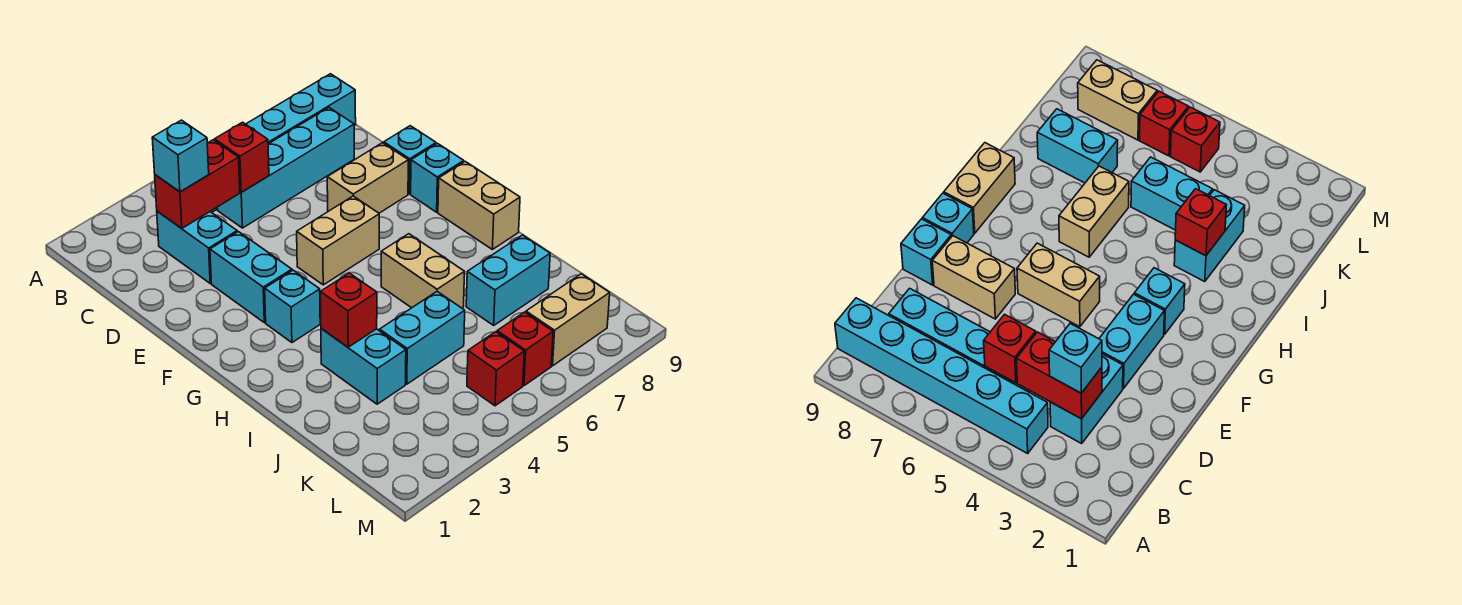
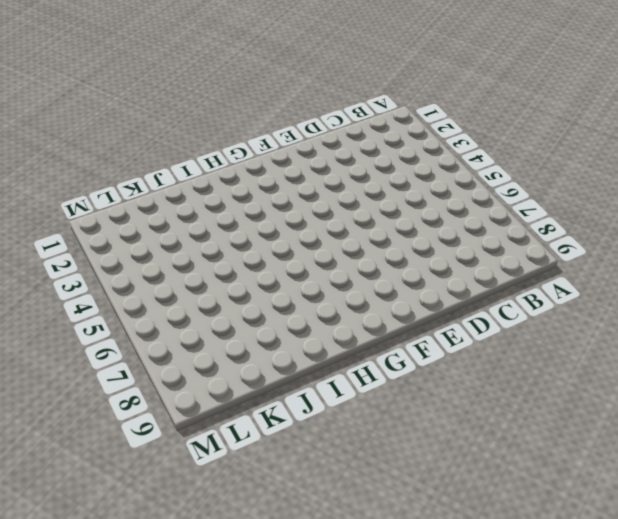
none -> cyan brick B4:B9 level 1
none -> cyan brick C3:D3 level 1
none -> cyan brick C5:C8 level 1

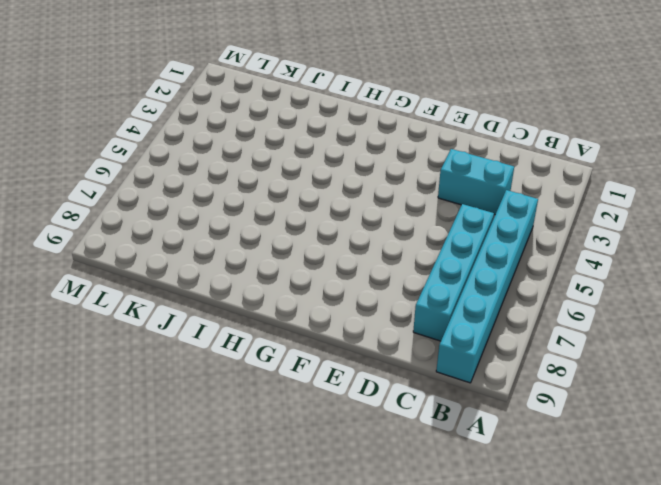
none -> cyan brick E3:F3 level 1
none -> tan brick E7:E8 level 1
none -> cyan brick E9 level 1

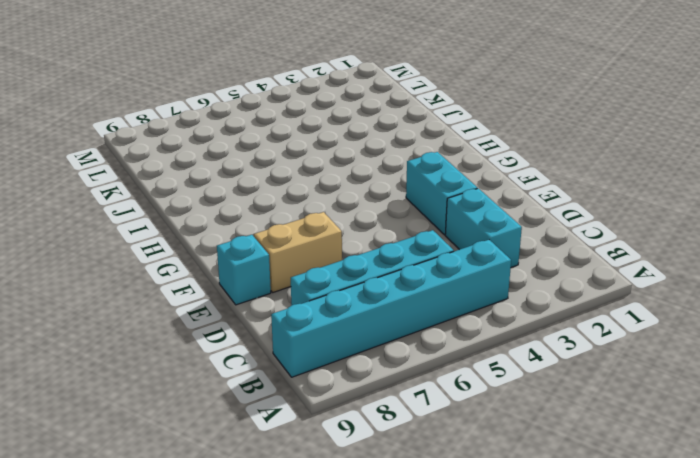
none -> tan brick F5:F6 level 1
none -> cyan brick F9 level 1
none -> cyan brick G3 level 1

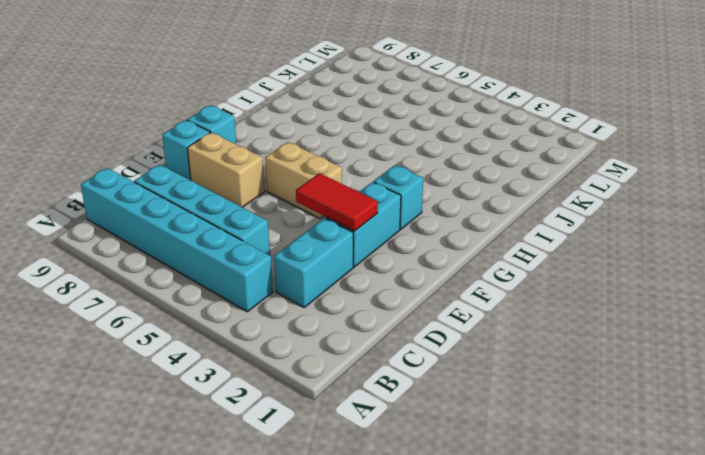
red tile E3:E4 level 2 -> none
none -> tan brick G9:H9 level 1
none -> tan brick H6:I6 level 1
none -> cyan brick I3:J3 level 1

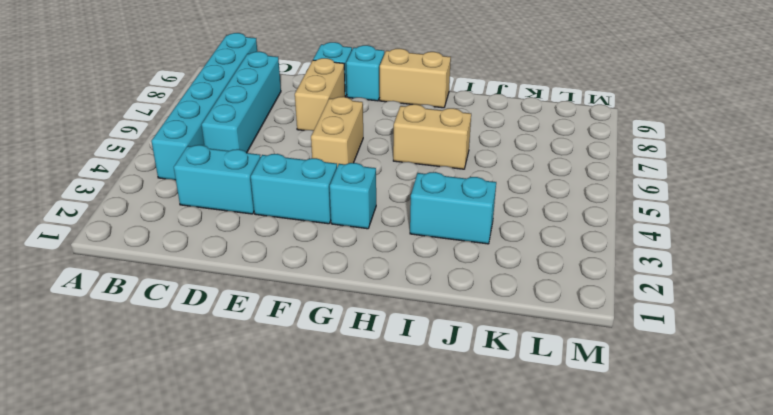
none -> cyan brick J4:J5 level 1
none -> cyan brick J7:J8 level 1
none -> red brick L5 level 1

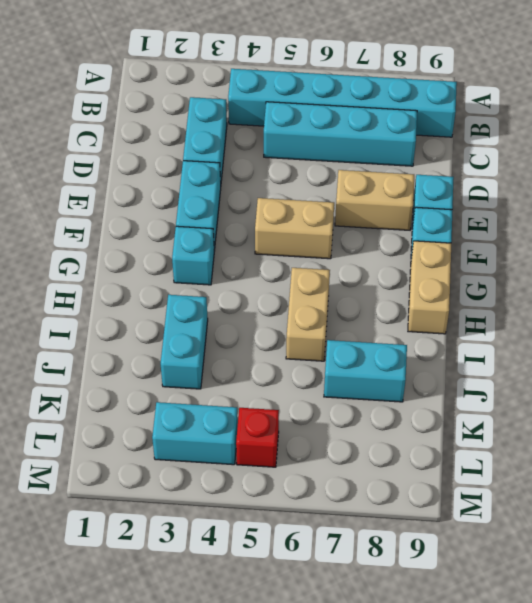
cyan brick L3:L4 level 1 -> cyan brick J4:J5 level 1
none -> red brick L6 level 1
none -> tan brick L7:L8 level 1
none -> red brick C3:C4 level 2

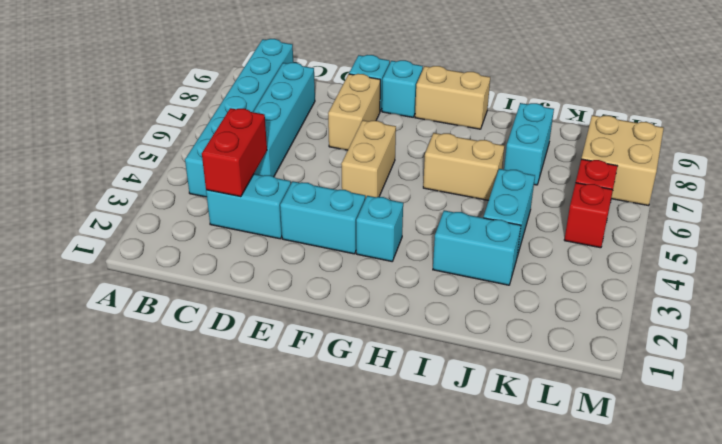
tan brick L7:M8 level 1 -> tan brick L7:L8 level 1
none -> red brick C5 level 2
none -> red brick I3 level 2
none -> cyan brick C3 level 3

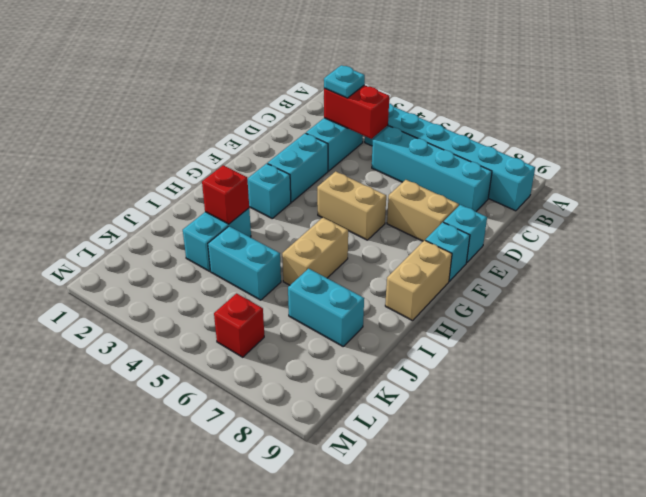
cyan plate C3 level 3 -> cyan brick C3 level 3
none -> red brick L5 level 1
none -> tan brick L7:L8 level 1
none -> red brick C5 level 2

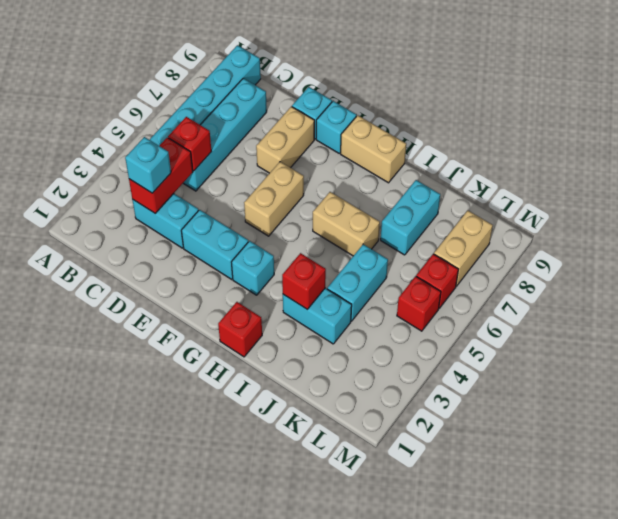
red brick H1 level 1 -> none

